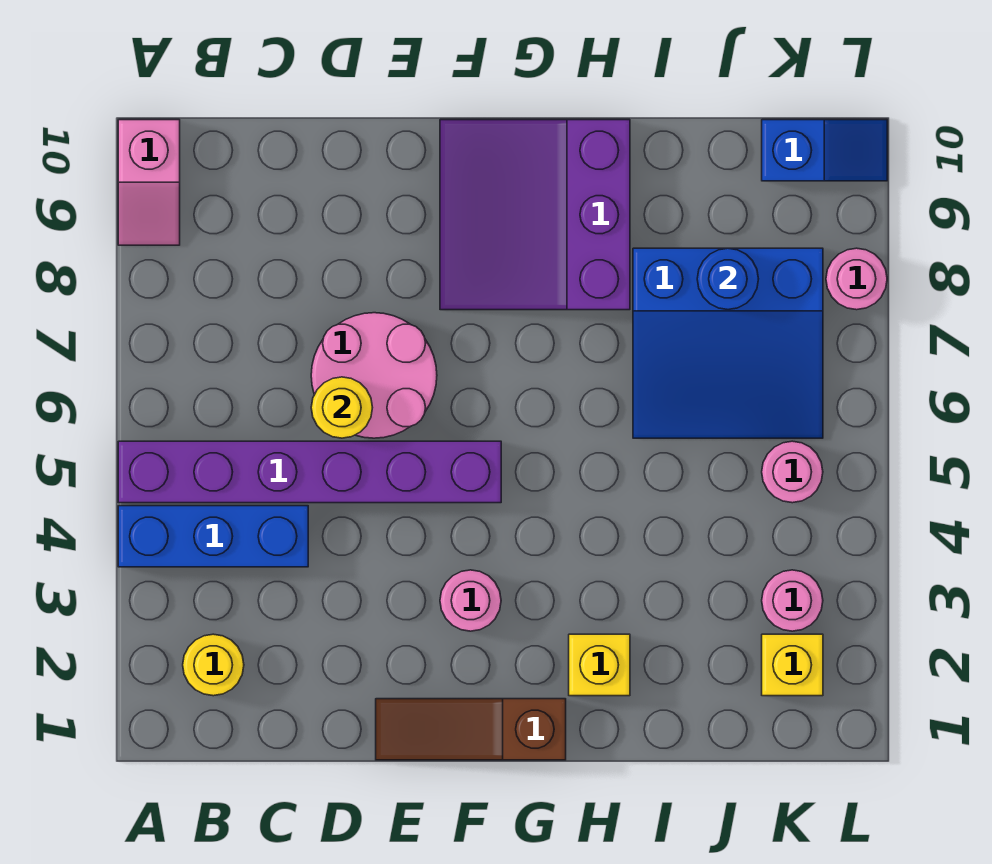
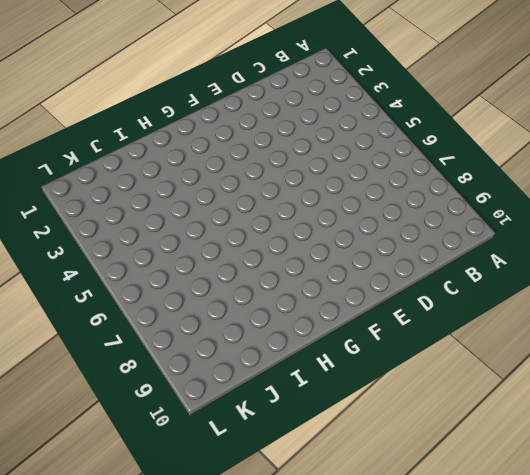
none -> blue brick A4:C4 level 1
none -> purple brick A5:F5 level 1
none -> pink slope A9:A10 level 1 top 10

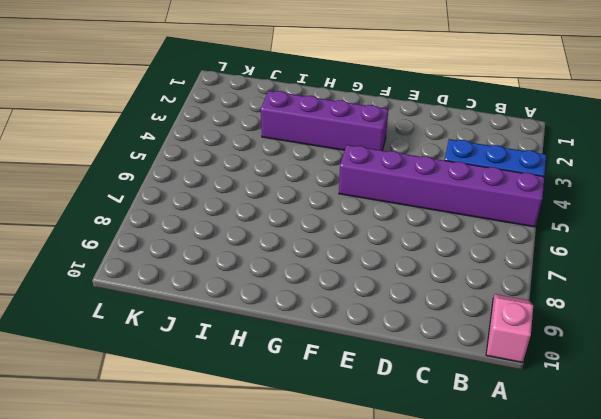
purple brick F3:I3 level 1 -> pink round brick F3 level 1
none -> yellow round brick B2 level 1
none -> pink round brick D6:E7 level 1
none -> brown slope E1:G1 level 1 top G

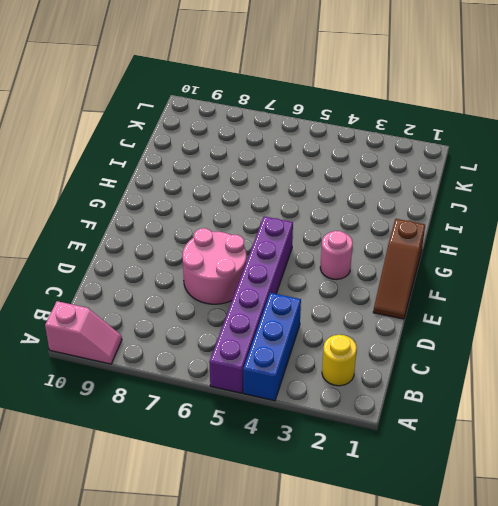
none -> purple slope F8:H10 level 1 top H
none -> yellow brick H2 level 1
none -> blue slope I6:K8 level 1 top 8

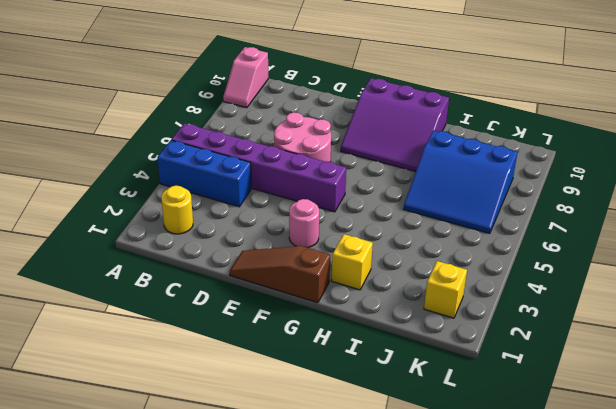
purple slope F8:H10 level 1 top 10 -> purple slope F8:H10 level 1 top H
none -> pink round brick K3 level 1
none -> pink round brick K5 level 1
none -> blue slope K10:L10 level 1 top K

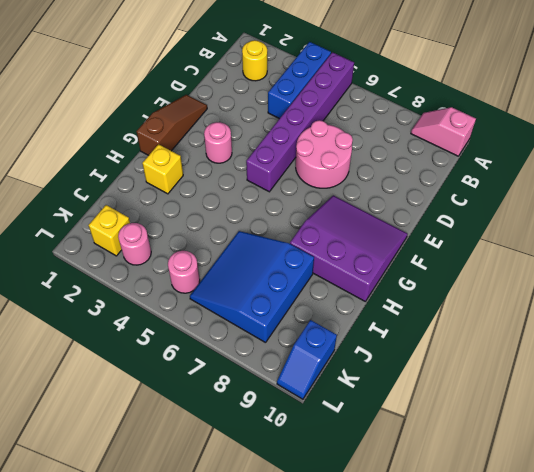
none -> pink round brick L8 level 1
none -> yellow round brick D6 level 2
none -> blue round brick J8 level 2

